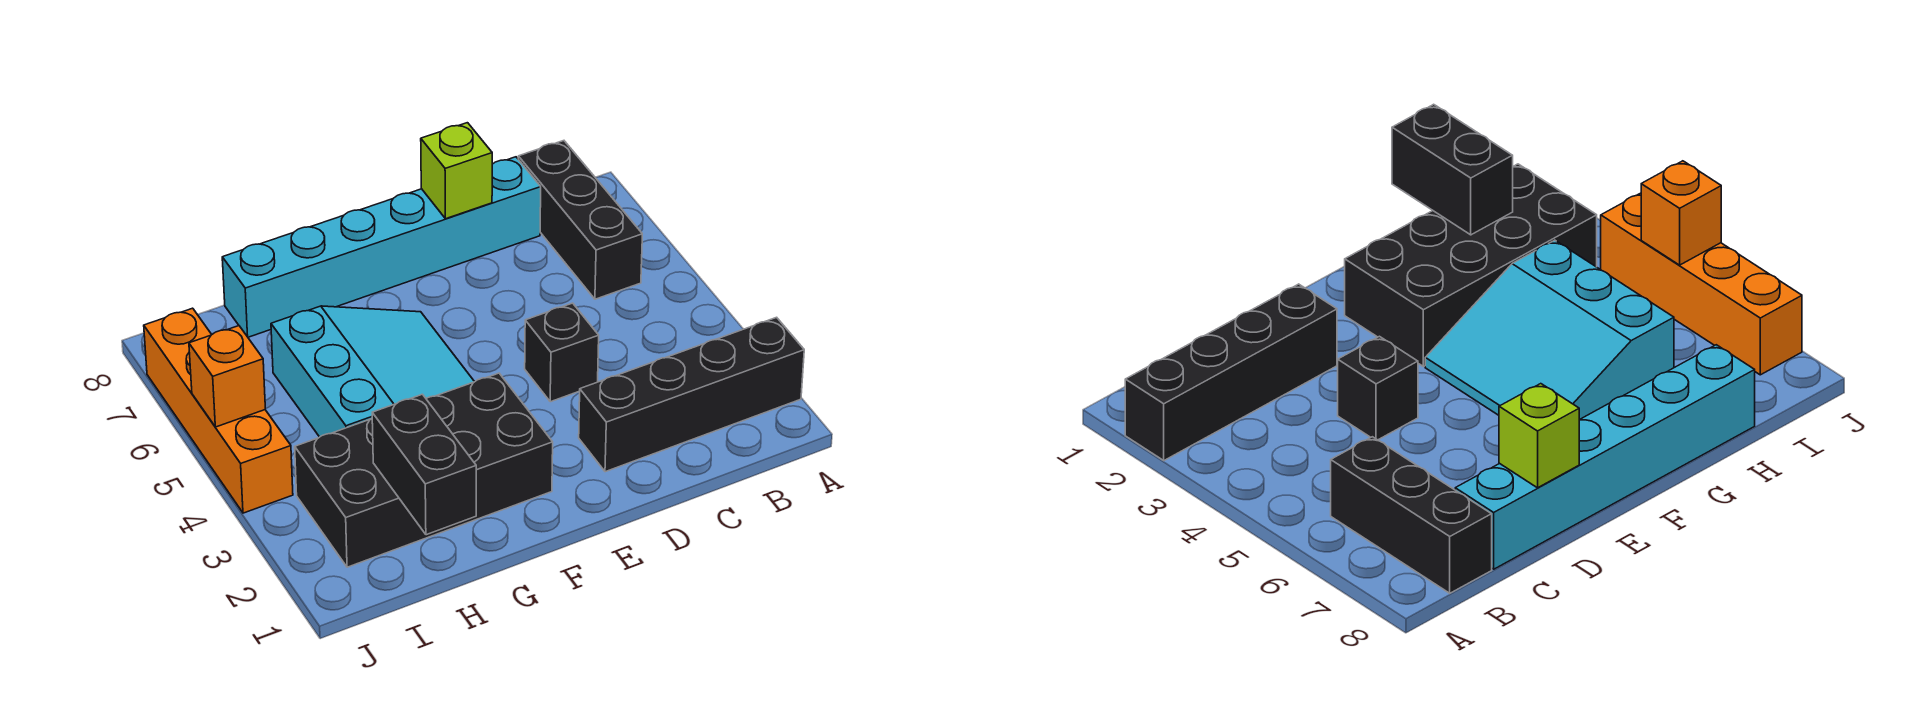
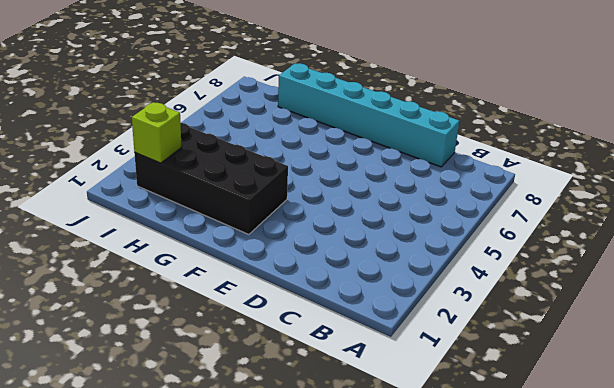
lime brick I2 level 2 -> lime brick D8 level 2
none -> black brick A2:D2 level 1
none -> black brick B6:B8 level 1

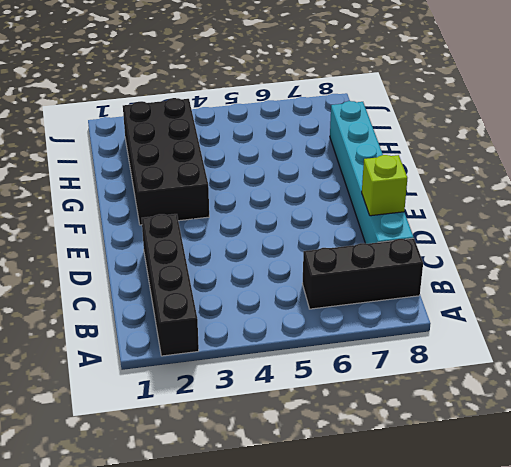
none -> black brick D4 level 1
none -> cyan slope F4:H6 level 1 top H

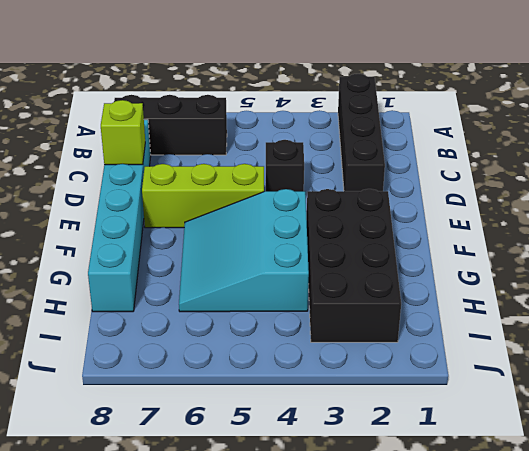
lime brick E5:E7 level 1 -> none
cyan slope F4:H6 level 1 top 4 -> cyan slope F4:H6 level 1 top H
none -> orange brick J4:J7 level 1
none -> black brick H1:H2 level 2

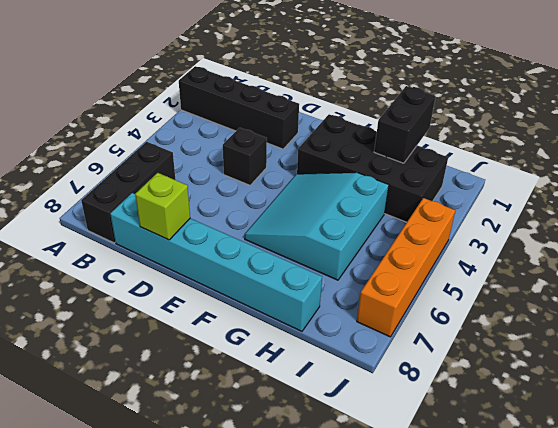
none -> orange brick J5 level 2

